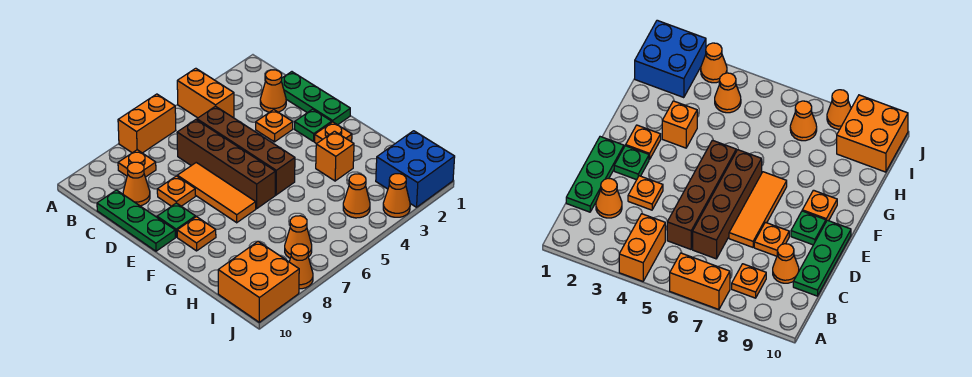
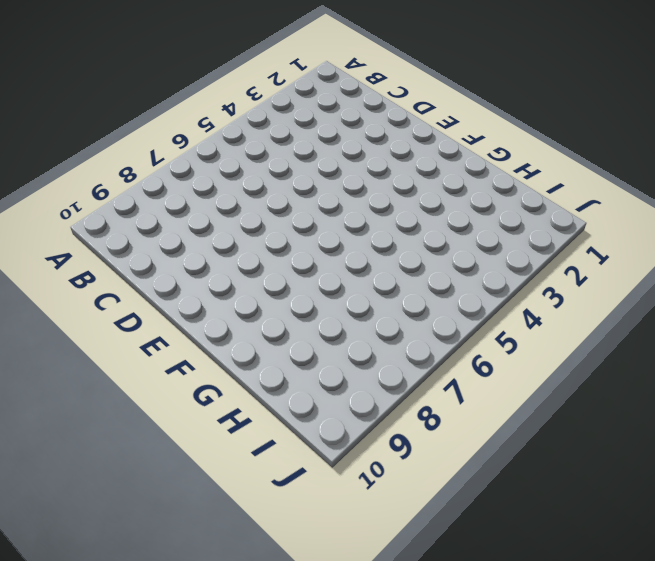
none -> orange brick A4:B4 level 1
none -> orange brick A6:A7 level 1
none -> orange plate B8 level 1

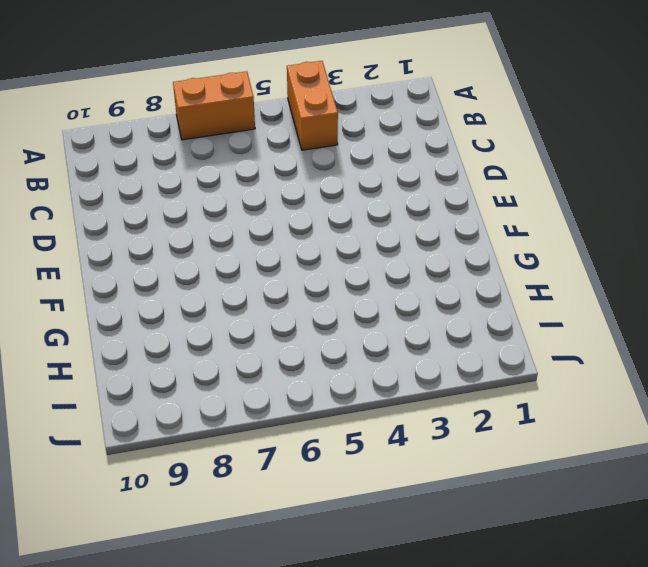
none -> orange plate B8 level 1
none -> green plate C1:E1 level 1
none -> orange cone C2 level 1

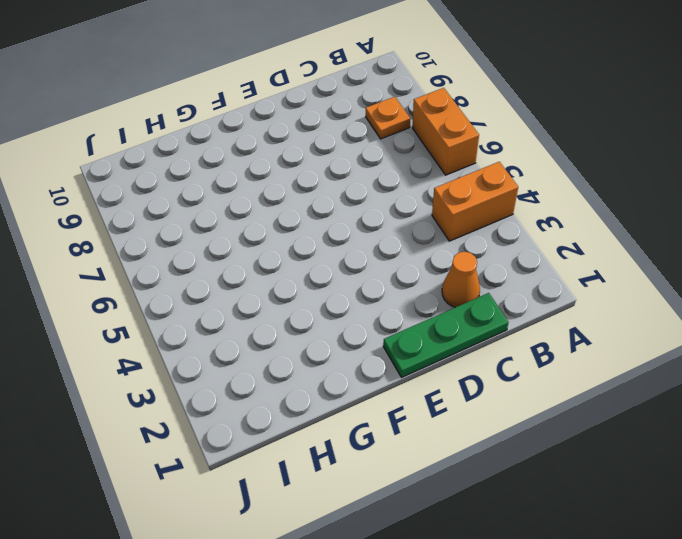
none -> brown brick C5:F5 level 1
none -> brown brick C6:F6 level 1
none -> orange cone C9 level 1

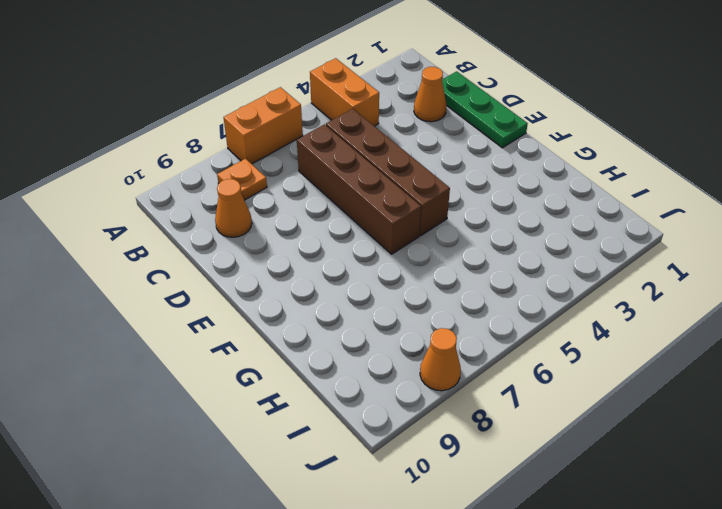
none -> green plate C10:E10 level 1
none -> orange plate D3 level 1
none -> orange tile D7:F7 level 1

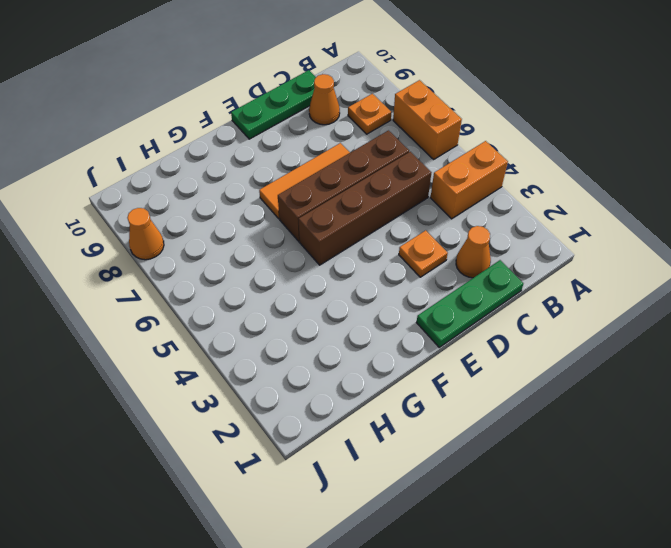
none -> orange plate D8 level 1
none -> green plate E2 level 1
none -> green plate E9 level 1

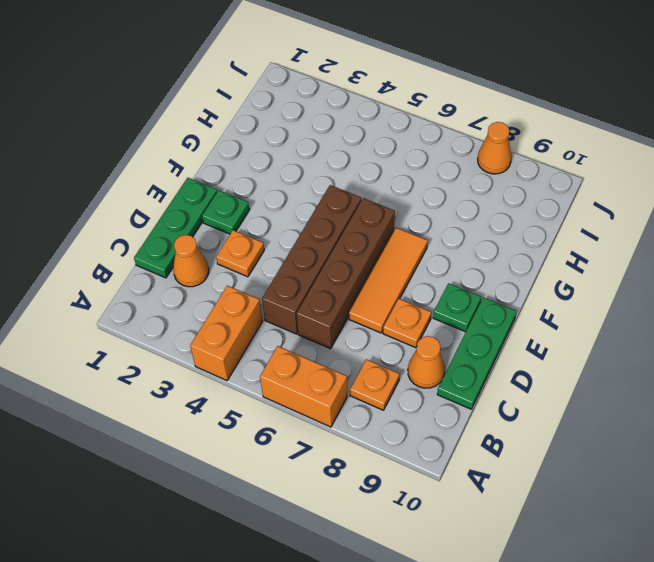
none -> orange plate F2 level 1
none -> orange plate F9 level 1
none -> orange brick G3 level 1

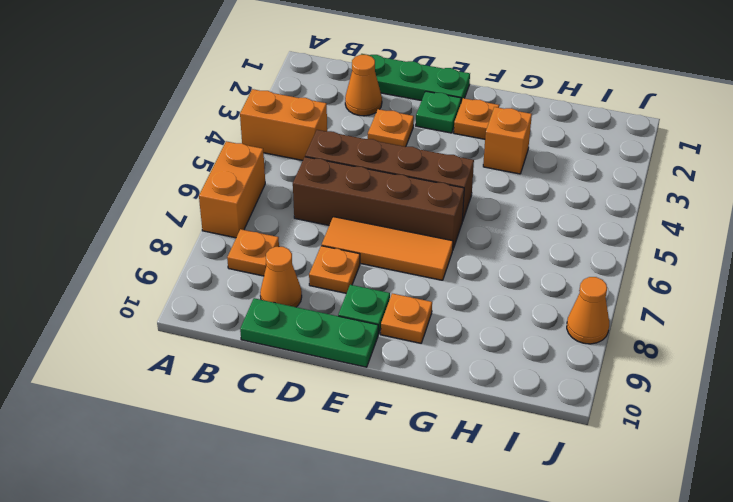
none -> blue brick I1:J2 level 1
none -> orange cone I4 level 1
none -> orange cone I7 level 1

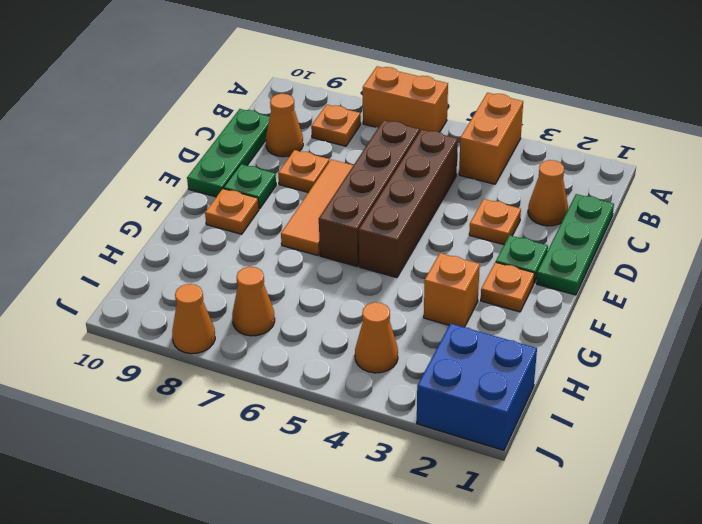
none -> orange brick I9:J10 level 1
none -> orange cone J3 level 1

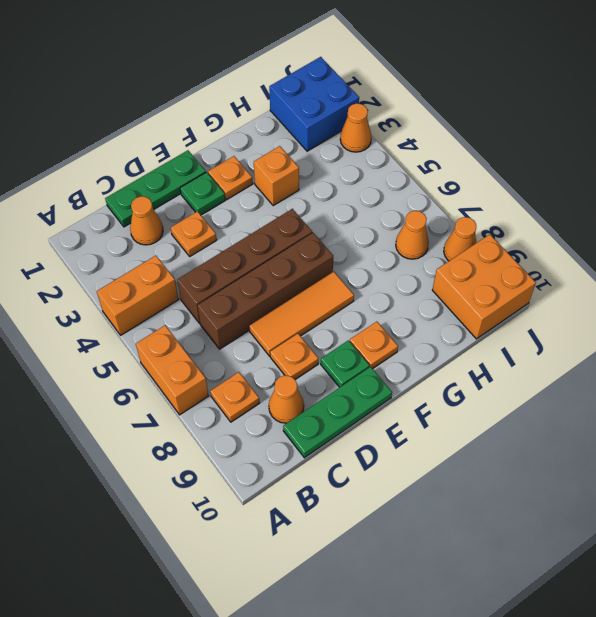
none -> orange cone I4 level 1

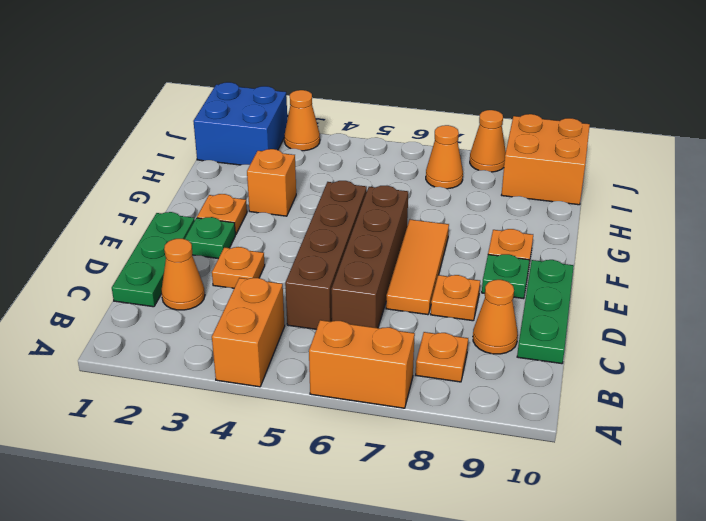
none -> orange cone I4 level 1

